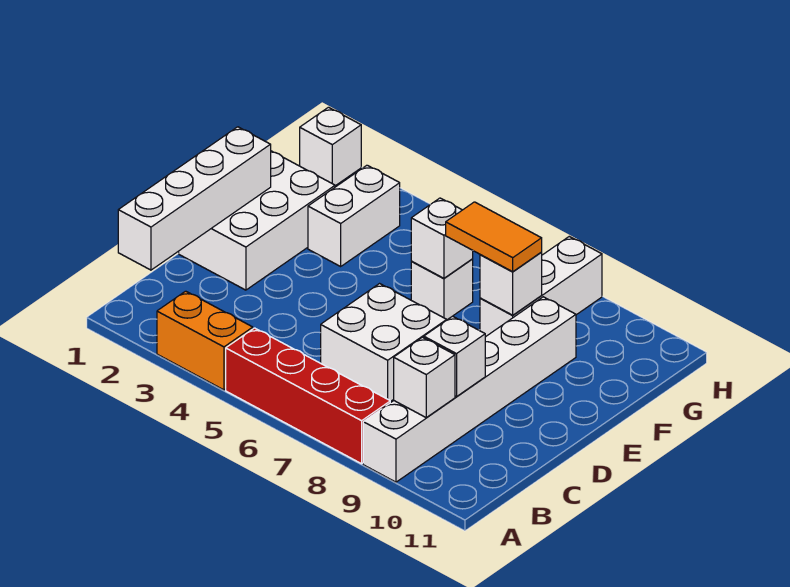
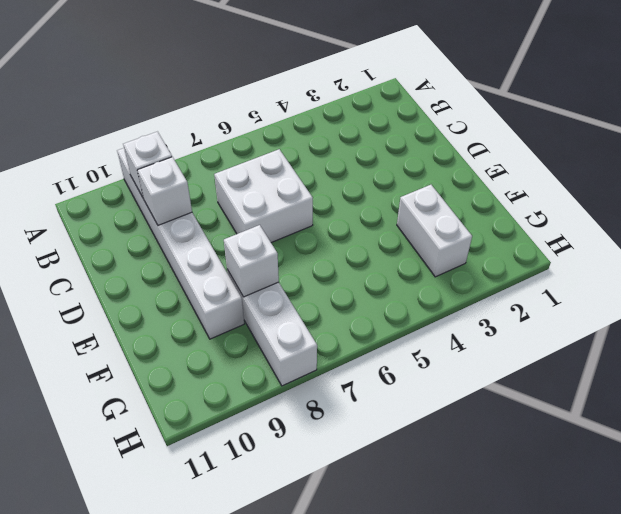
none -> orange brick A3:A4 level 1
none -> red brick A5:A8 level 1
none -> white brick D1:F2 level 1

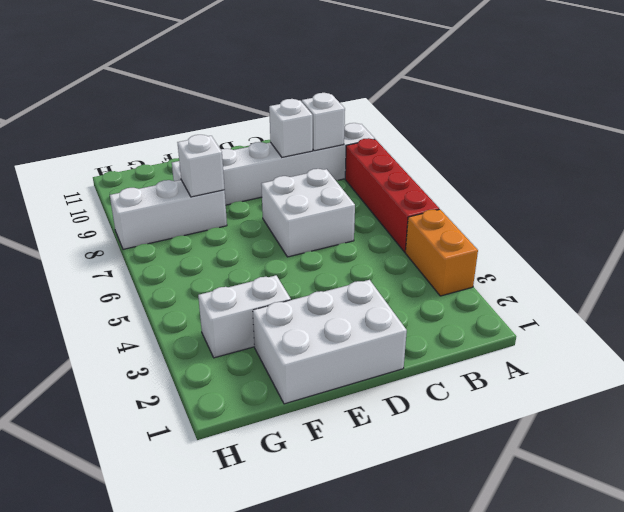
none -> white brick F6 level 1
none -> white brick H1 level 1
none -> white brick B1:E1 level 2

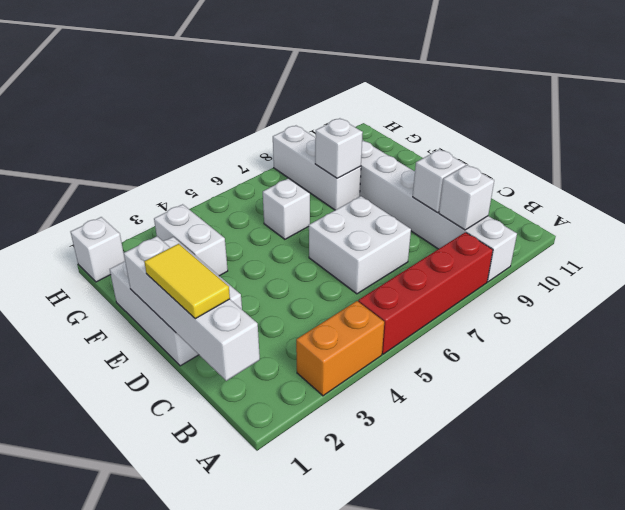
yellow tile C1:D1 level 3 -> none
none -> white brick F6 level 2
none -> orange tile F7:F8 level 3

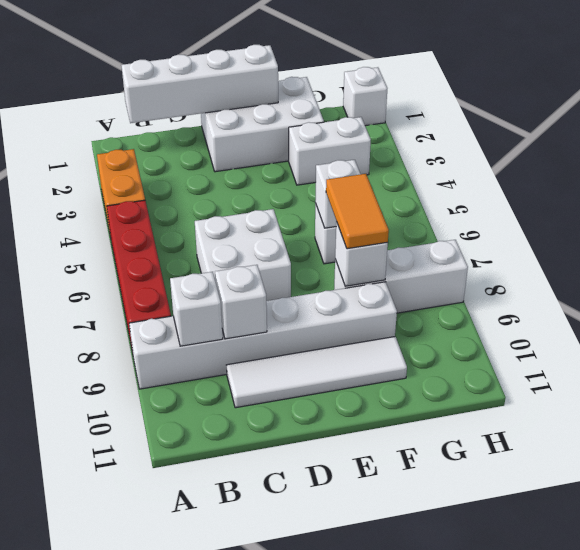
white tile C10:F10 level 1 -> none

